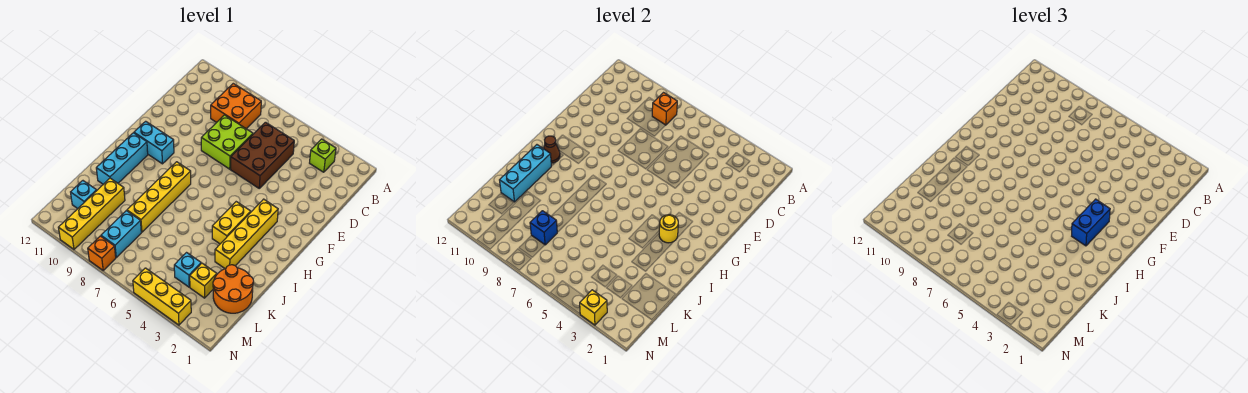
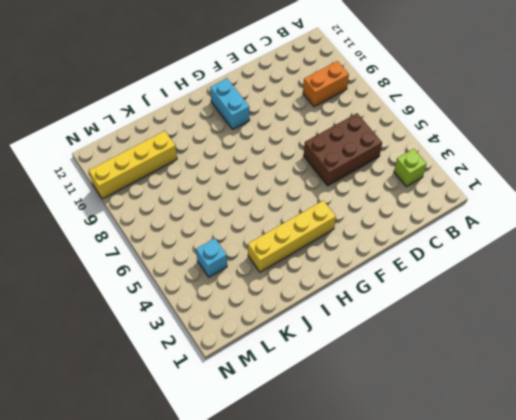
orange brick B9:C9 level 1 -> orange brick B8:C9 level 1
none -> lime brick D7:E8 level 1
none -> yellow brick H4:I4 level 1
none -> yellow brick H8:K8 level 1

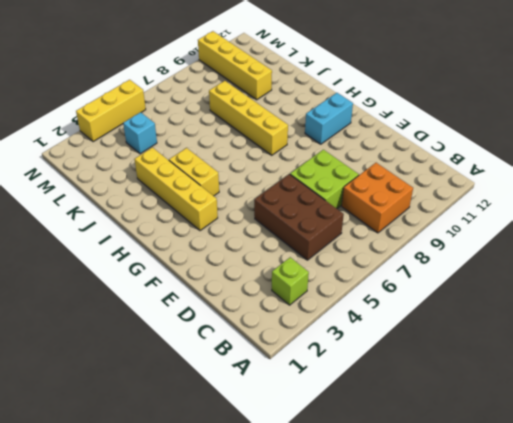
none -> cyan brick H11:J11 level 1
none -> orange round brick K1:L2 level 1
none -> yellow brick L3 level 1

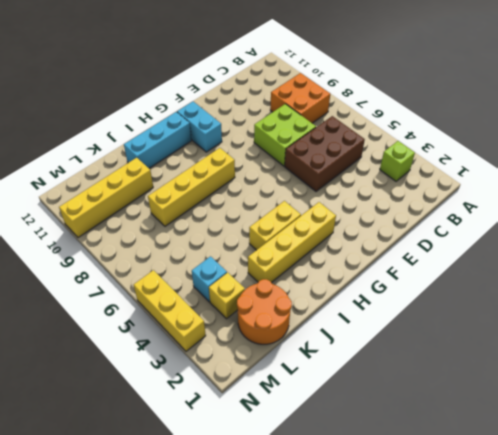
none -> cyan brick L8:M8 level 1
none -> cyan brick L11 level 1
none -> orange brick N8 level 1

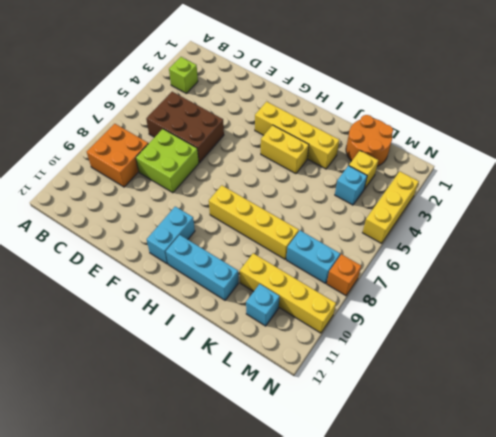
none -> orange brick B8 level 2
none -> yellow round brick H3 level 2
none -> brown cone H11 level 2

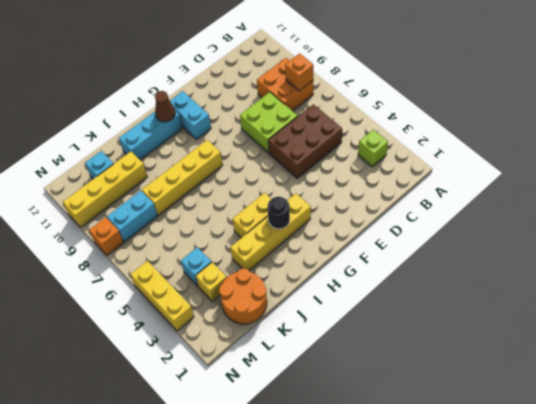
black round brick H3 level 2 -> yellow round brick H3 level 2
none -> cyan brick I11:K11 level 2
none -> blue brick L8 level 2
none -> yellow brick N3 level 2

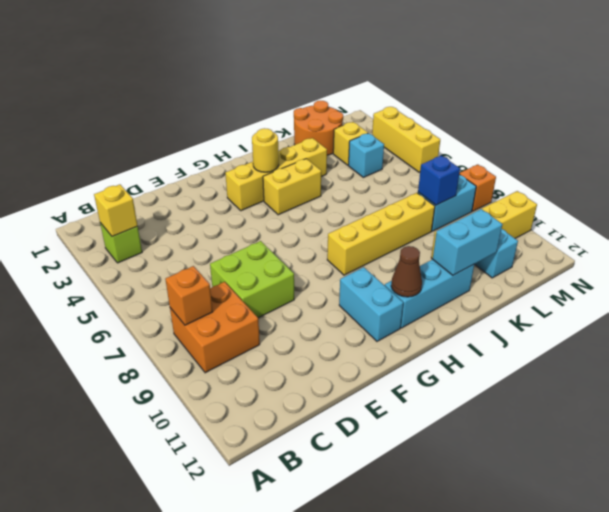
yellow brick B3 level 2 -> yellow brick N3 level 2
cyan brick J11:K11 level 2 -> cyan brick I11:K11 level 2
none -> brown brick C5:E6 level 1
none -> blue brick G3:H3 level 3

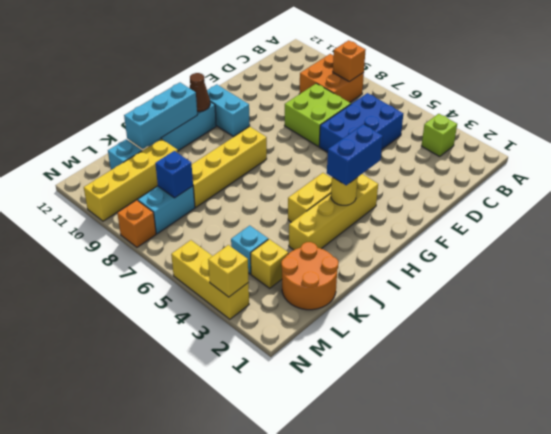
blue brick C5:E6 level 1 -> brown brick C5:E6 level 1

